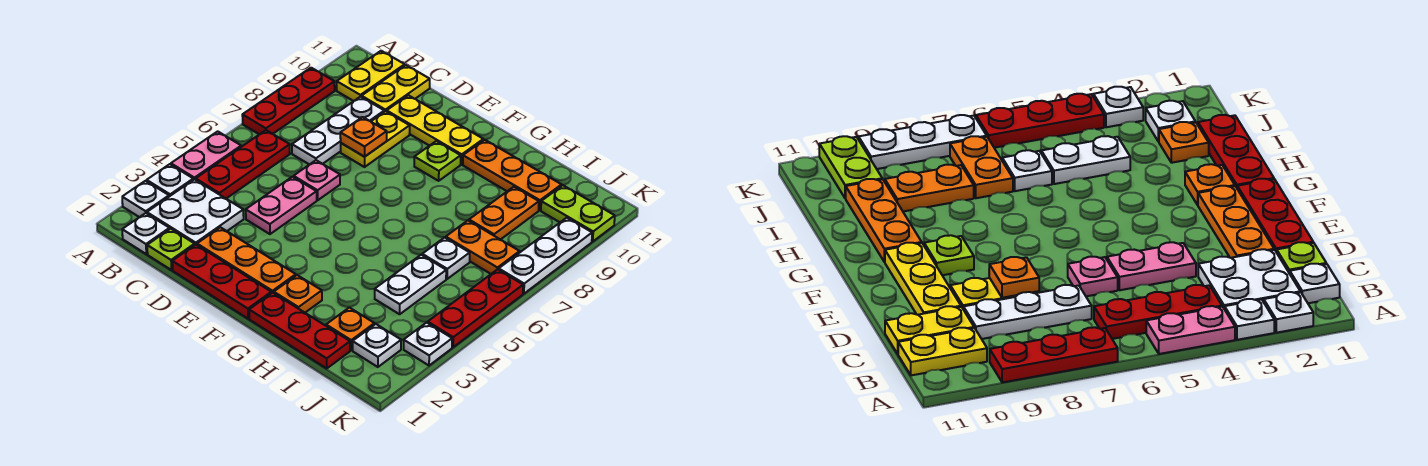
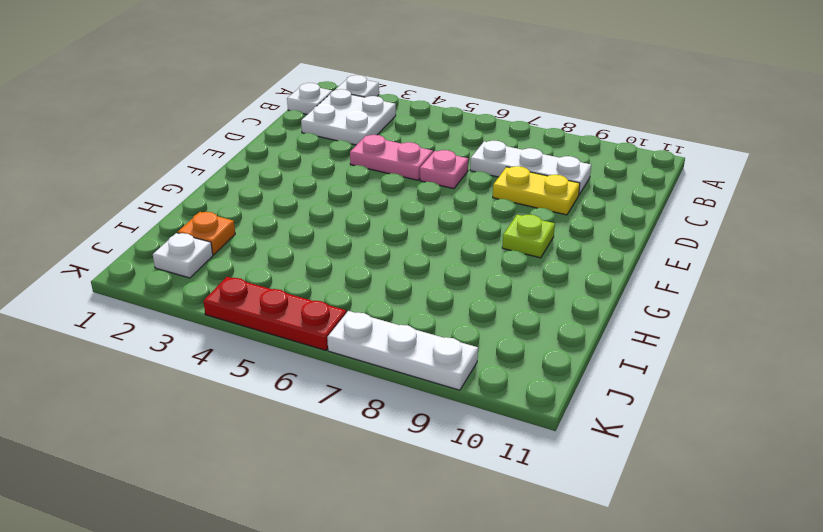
none -> white plate A3 level 1
none -> pink plate A4:A5 level 1
none -> red plate A7:A9 level 1
none -> red plate B4:B6 level 1

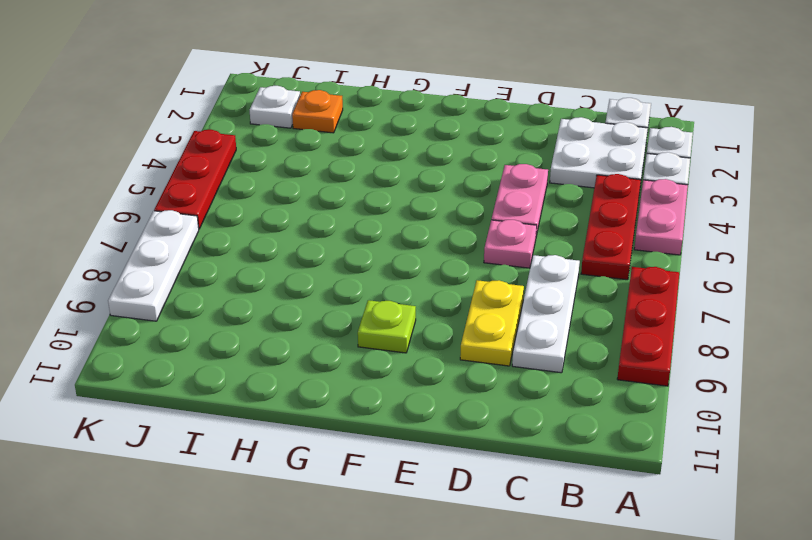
none -> yellow plate B10:B11 level 1
none -> lime plate C1 level 1
none -> yellow plate C10:C11 level 1
none -> red plate D1:F1 level 1

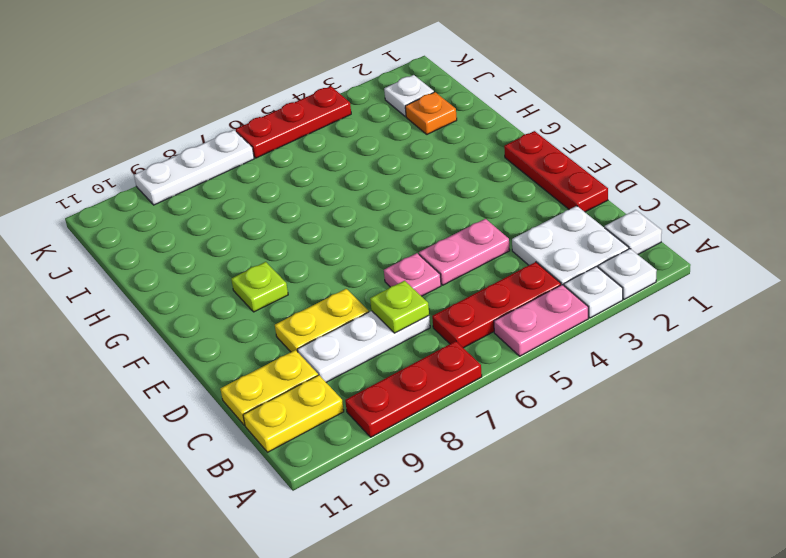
lime plate C7 level 2 -> lime plate C1 level 1
none -> orange plate D2:F2 level 1
none -> yellow plate D10:F10 level 1
none -> red plate G1:I1 level 1
none -> orange plate G2 level 1

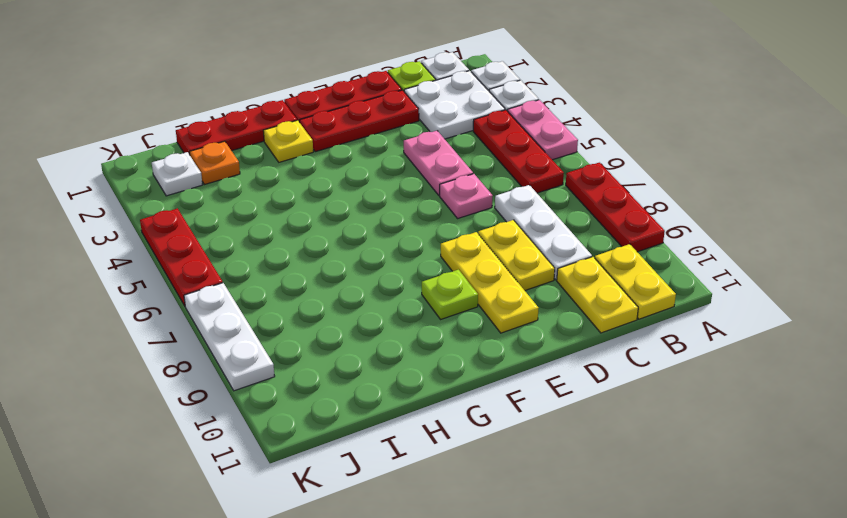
red plate D2:F2 level 1 -> orange plate D2:F2 level 1
yellow plate E8:E10 level 1 -> yellow plate D10:F10 level 1
yellow plate G2 level 1 -> orange plate G2 level 1
none -> orange plate G10:I10 level 1
none -> white plate I4:I5 level 1
none -> white plate I6 level 1
none -> orange plate I7:J7 level 1

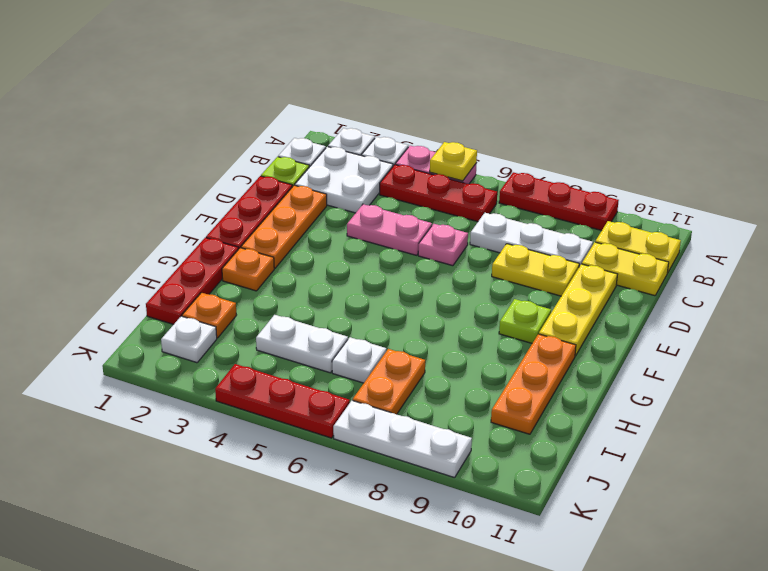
yellow plate A5 level 2 -> none
none -> orange plate I8:I9 level 1
none -> lime plate J10:K10 level 1
none -> white plate K3 level 1
none -> orange plate D8 level 2

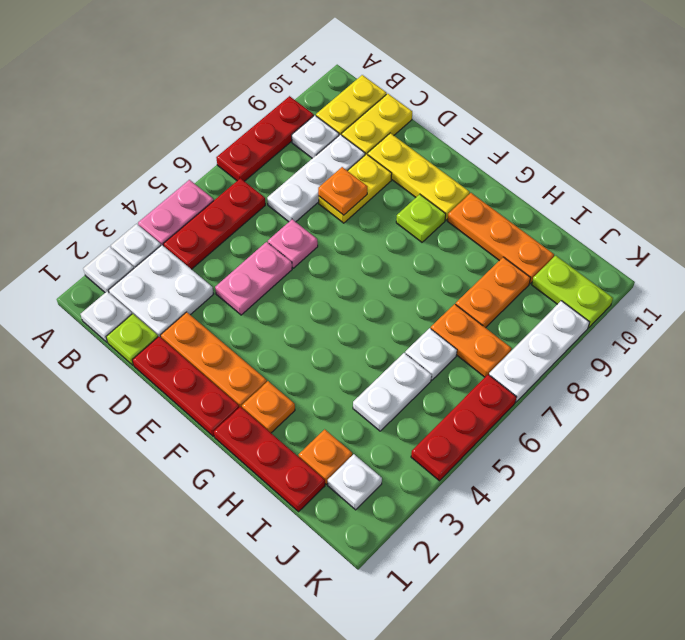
white plate B9 level 1 -> white plate K3 level 1

